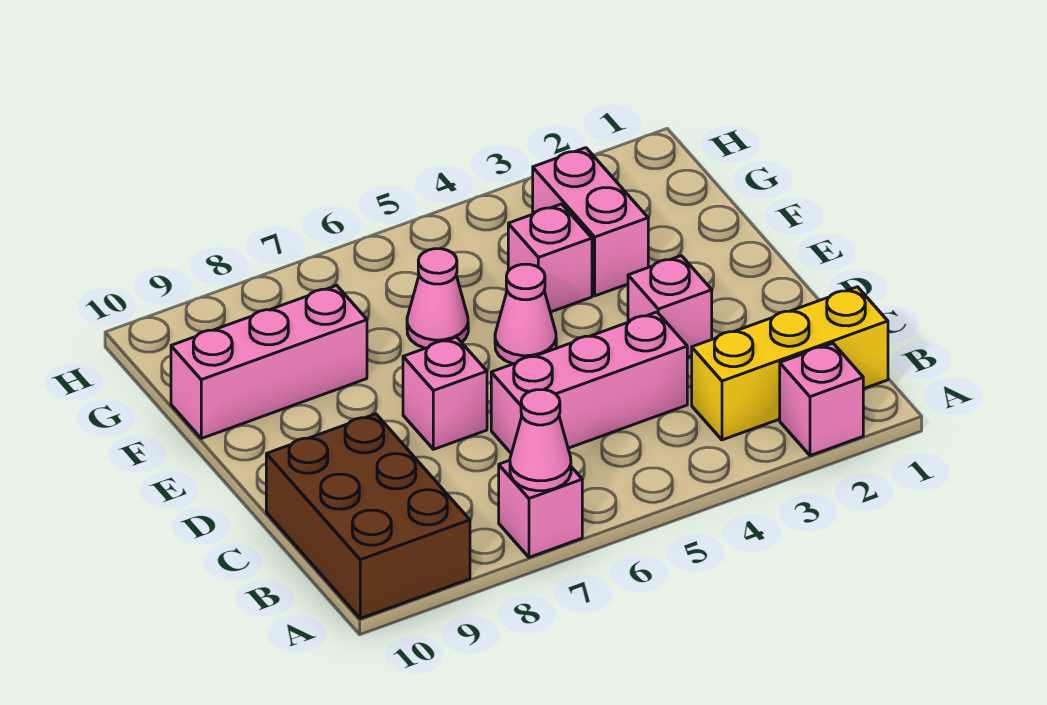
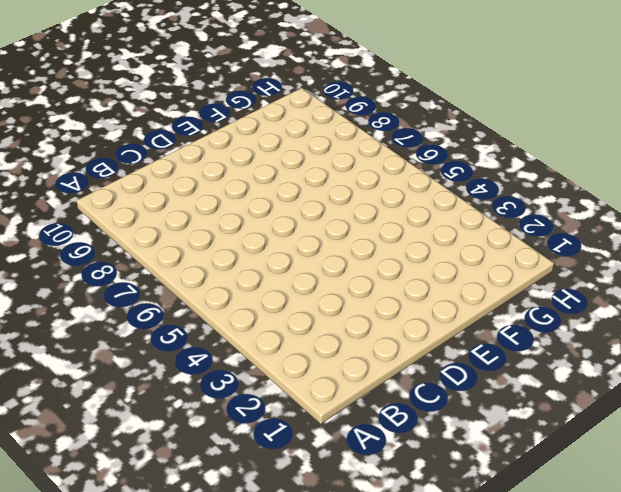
none -> pink brick A2 level 1
none -> pink brick A7 level 1
none -> brown brick A9:C10 level 1

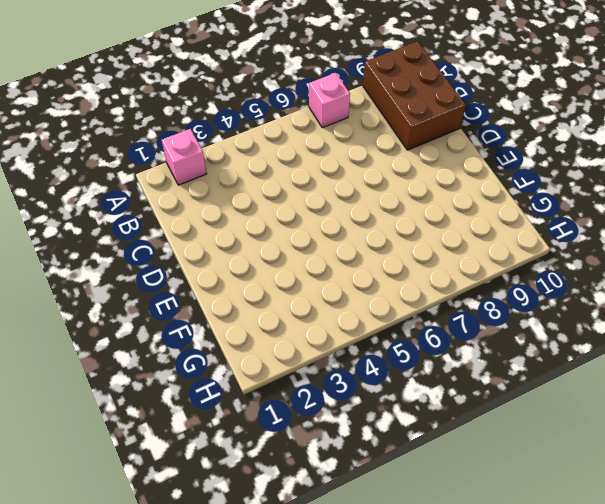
none -> yellow brick B1:B3 level 1
none -> pink brick C4:C6 level 1
none -> pink brick D3 level 1

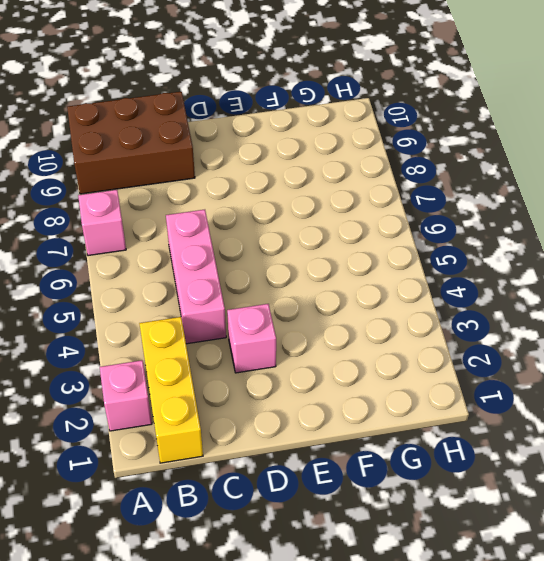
none -> pink brick D7 level 1
none -> pink cone E5 level 1
none -> pink brick F3:G3 level 1

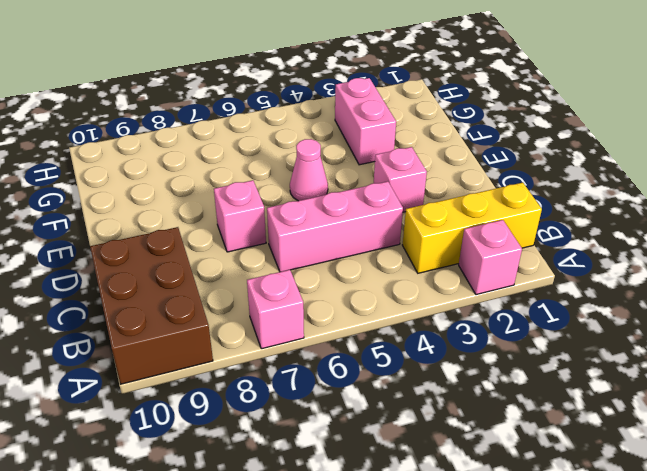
none -> pink brick F4 level 1
none -> pink cone F6 level 1
none -> pink brick F8:F10 level 1

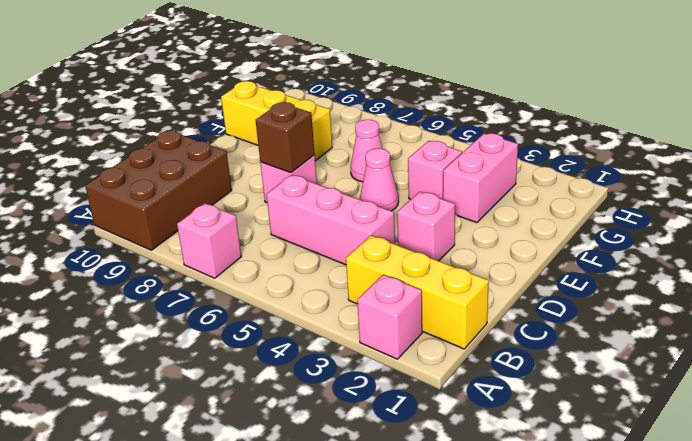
brown brick D7 level 2 -> none
yellow brick F8:F10 level 1 -> pink brick F8:F10 level 1
none -> pink cone A7 level 2

